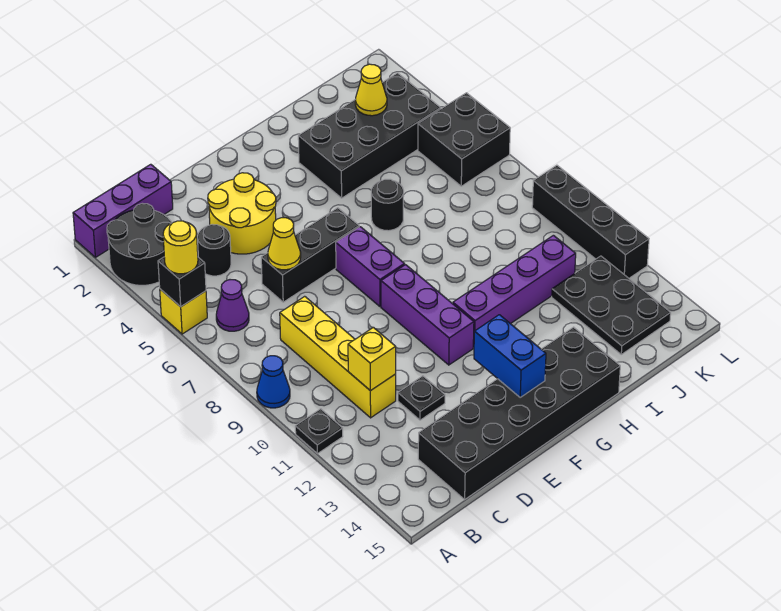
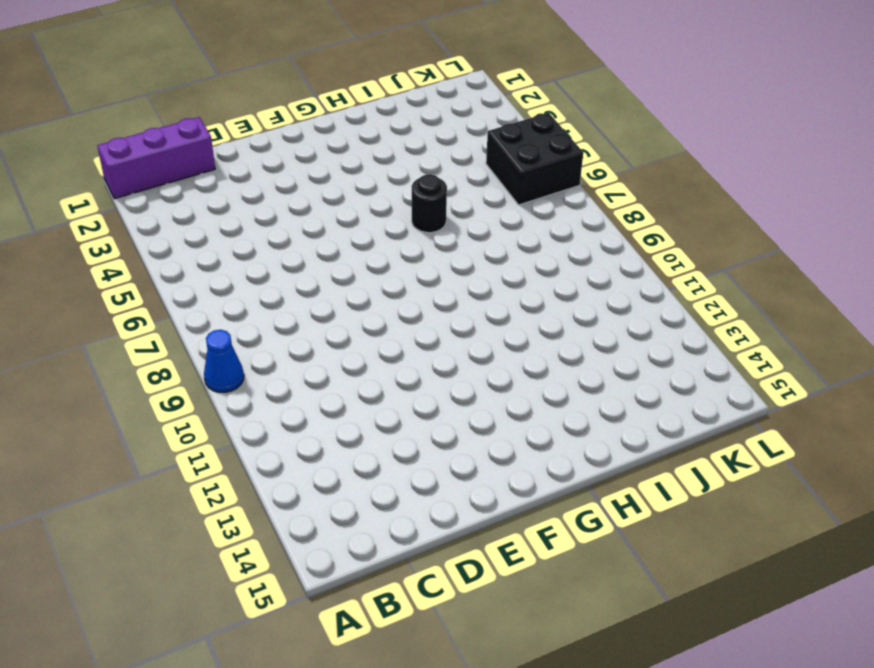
none -> black round brick A2:B3 level 1
none -> yellow brick A5 level 1
none -> black plate A11 level 1

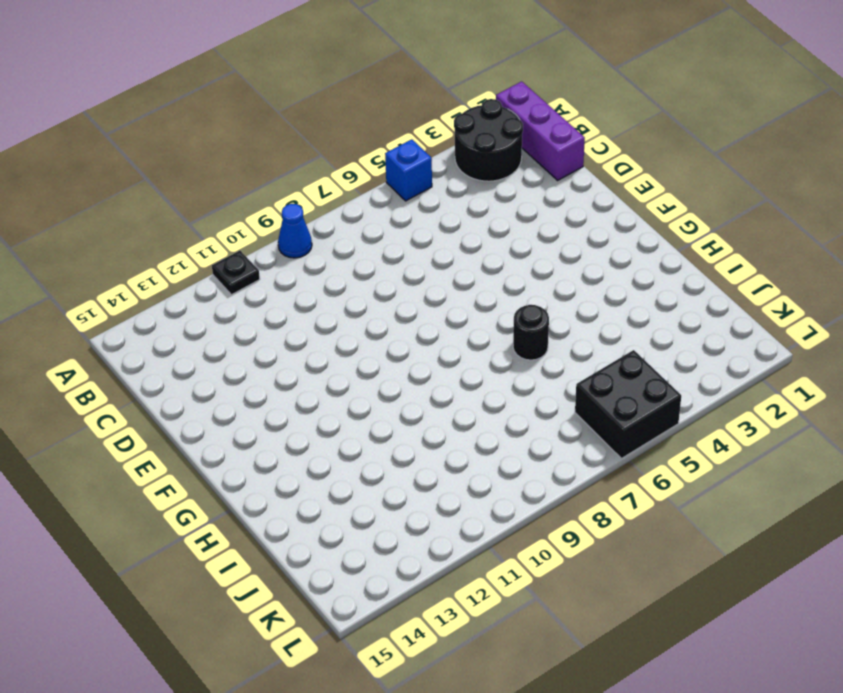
blue brick A5 level 1 -> yellow brick A5 level 1
none -> purple cone B6 level 1
none -> black round brick C4 level 1
none -> yellow brick C8:C11 level 1

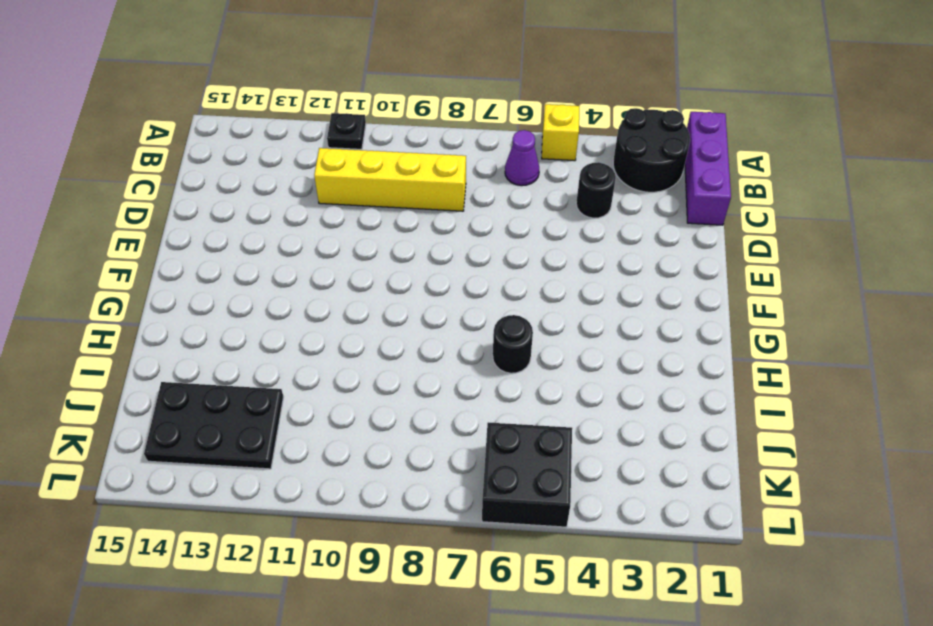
none -> blue cone A9 level 1
none -> black brick C14:H15 level 1
none -> yellow round brick D3:E4 level 1

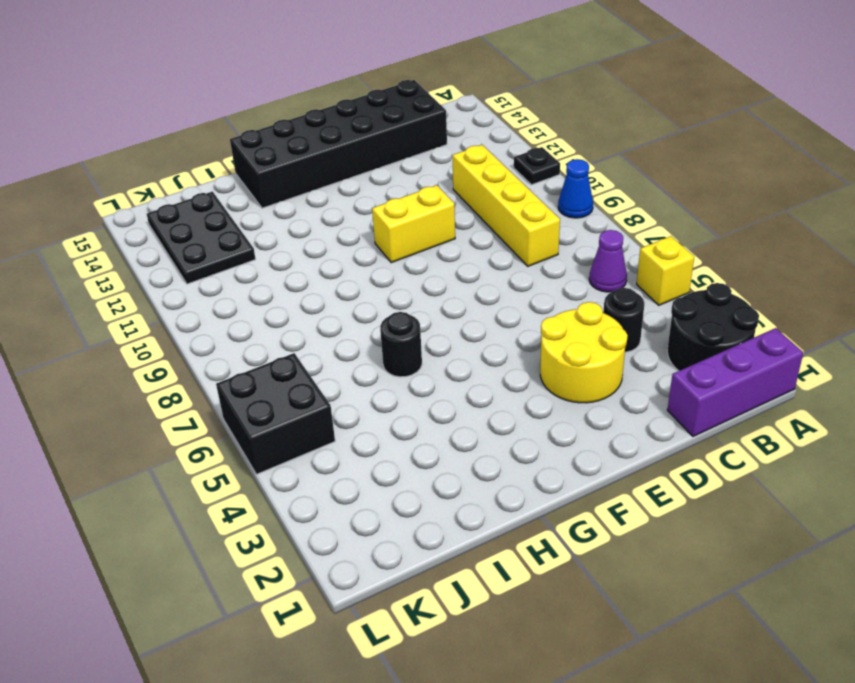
yellow brick E10:F10 level 1 -> purple brick F9:F11 level 1
none -> black brick D6:F6 level 1
none -> black plate D12 level 1
none -> purple brick F7:F8 level 1

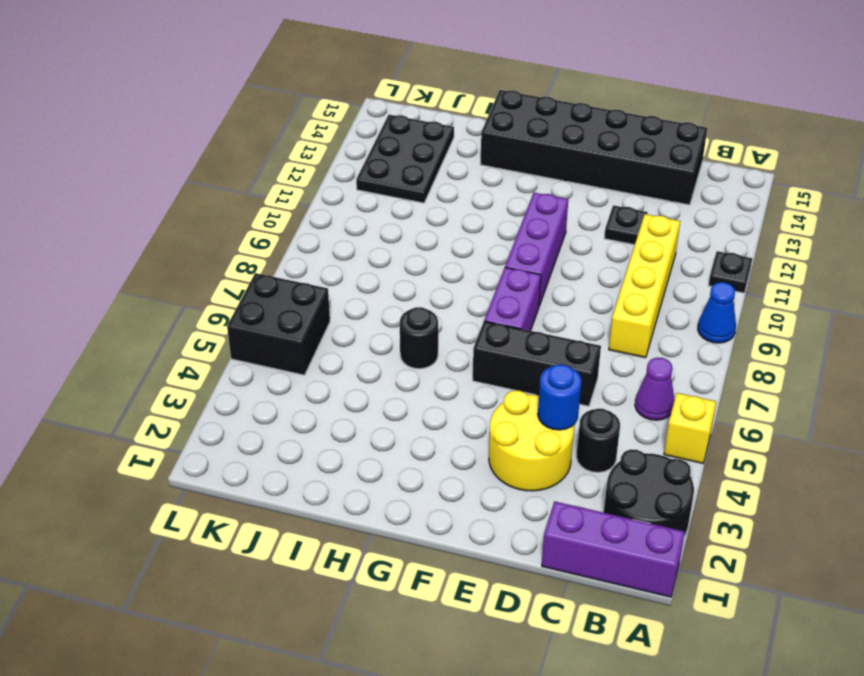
blue round brick D4 level 2 -> none
none -> purple brick G11:J11 level 1
none -> black brick H3:K4 level 1
none -> black brick L9:L12 level 1

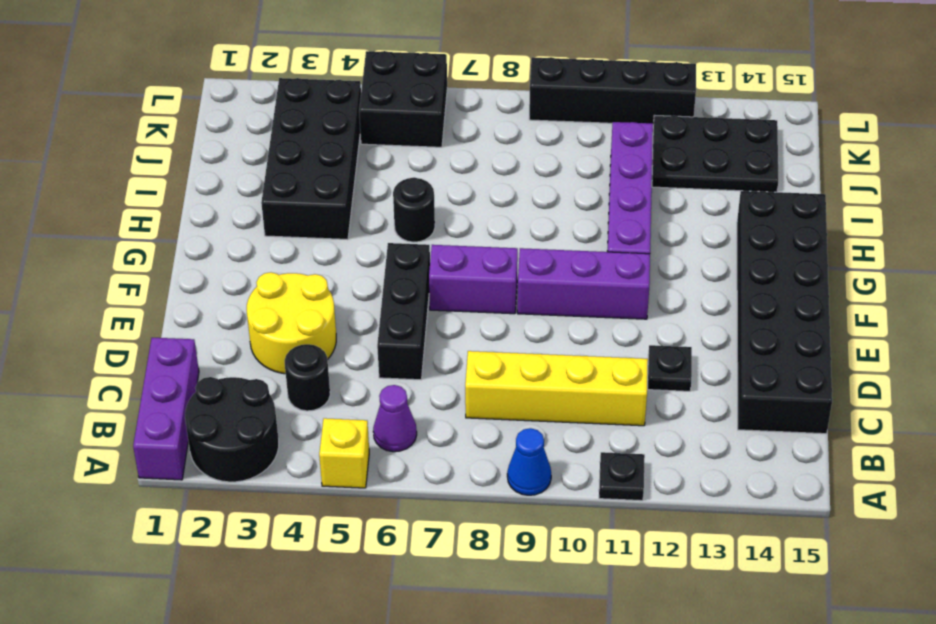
none -> black brick A5 level 2
none -> yellow brick C11 level 2
none -> yellow cone D6 level 2

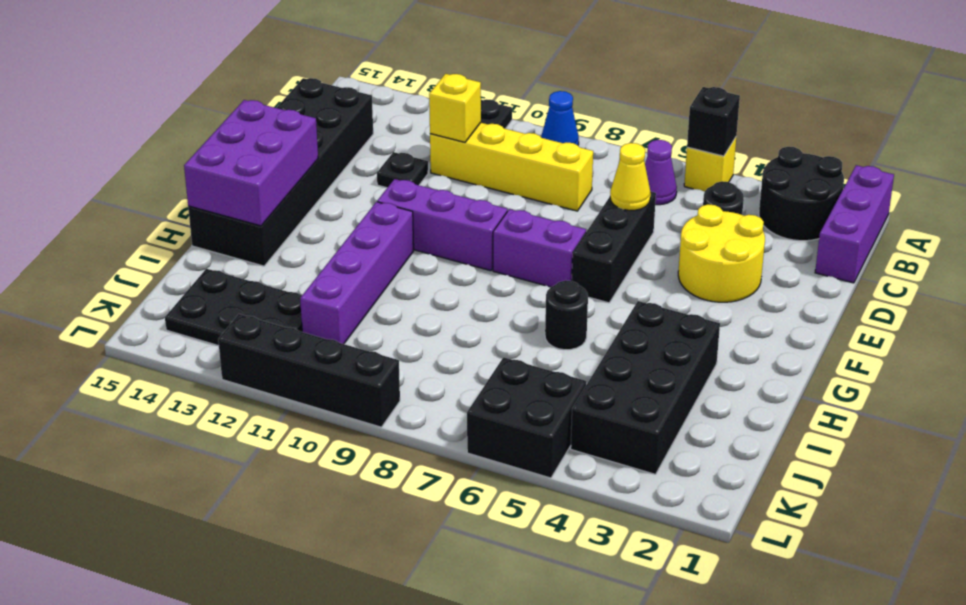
purple brick F14:H15 level 2 -> blue brick F13:F14 level 2
none -> yellow cone J3 level 2
none -> yellow round brick A5 level 3

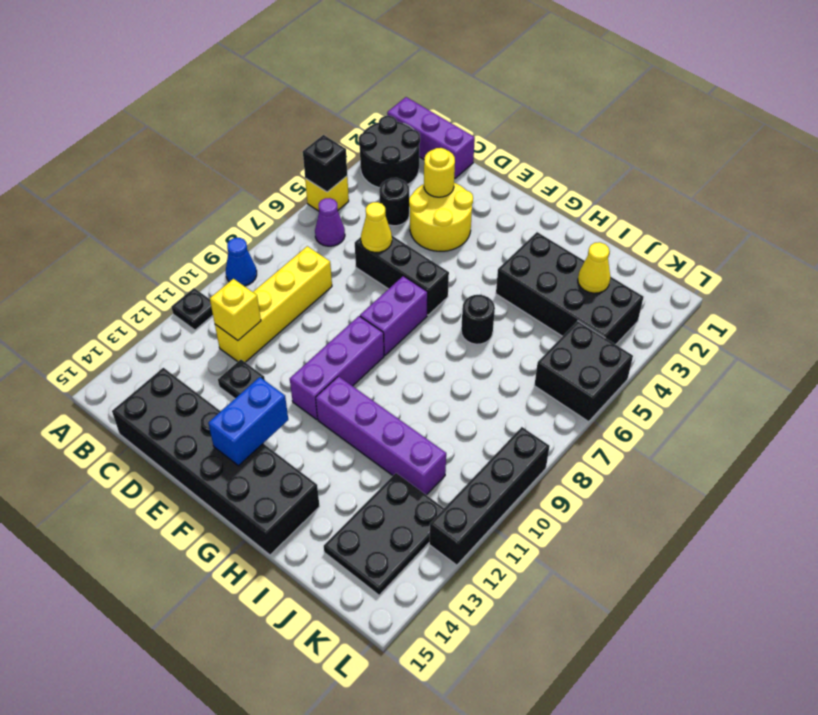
yellow round brick D3 level 2 -> yellow round brick A5 level 3

